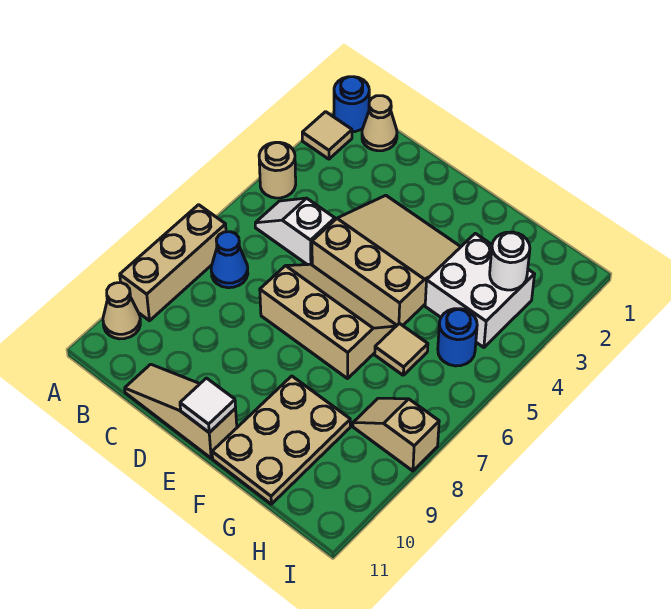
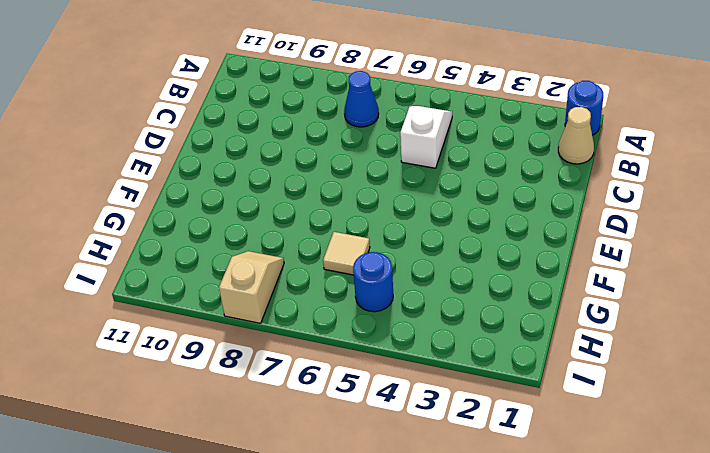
none -> tan tile A2 level 1
none -> tan round brick A4 level 1
none -> tan brick A7:A9 level 1

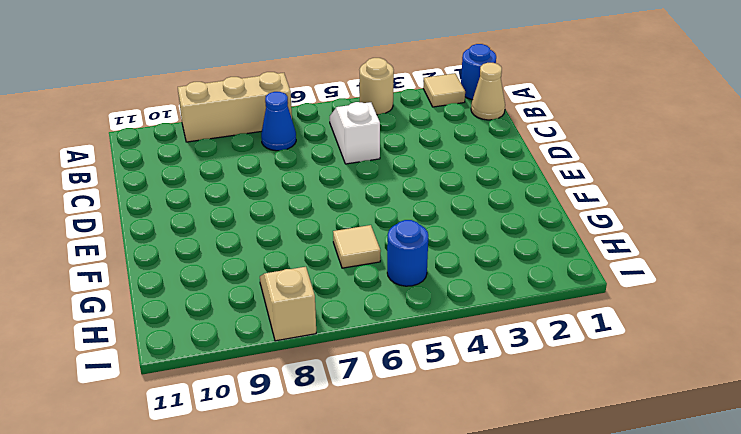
none -> tan cone A10 level 1
none -> tan slope C11:E11 level 1 top E
none -> tan slope D3:F5 level 1 top 5

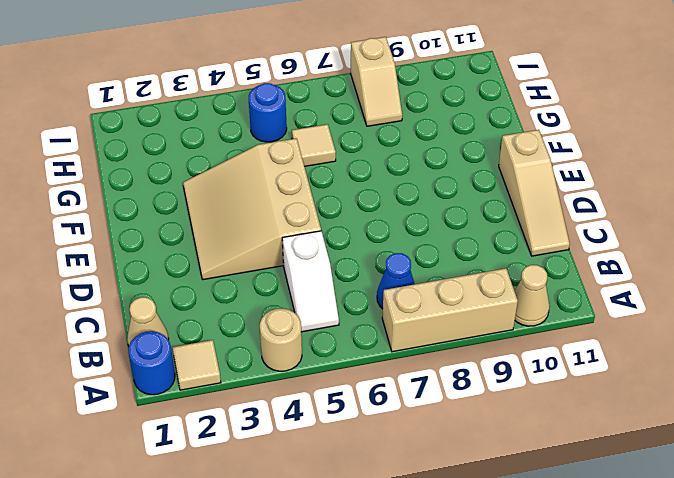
none -> tan slope D6:F7 level 1 top 7
none -> tan plate F9:G11 level 1
none -> white brick G3:H4 level 1

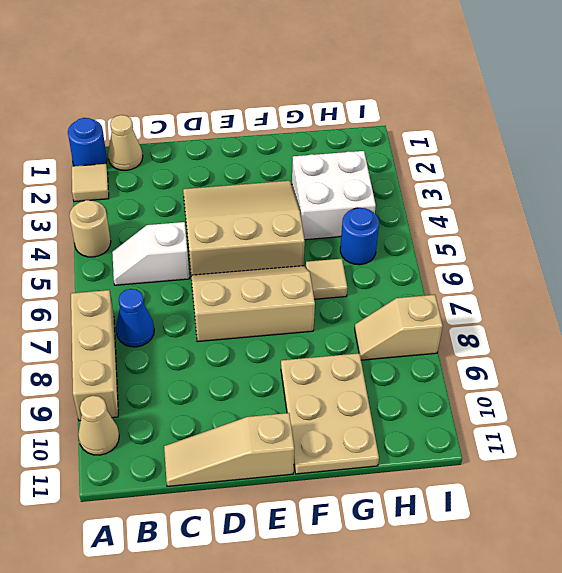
none -> white tile E11 level 2
none -> white round brick H3 level 2

